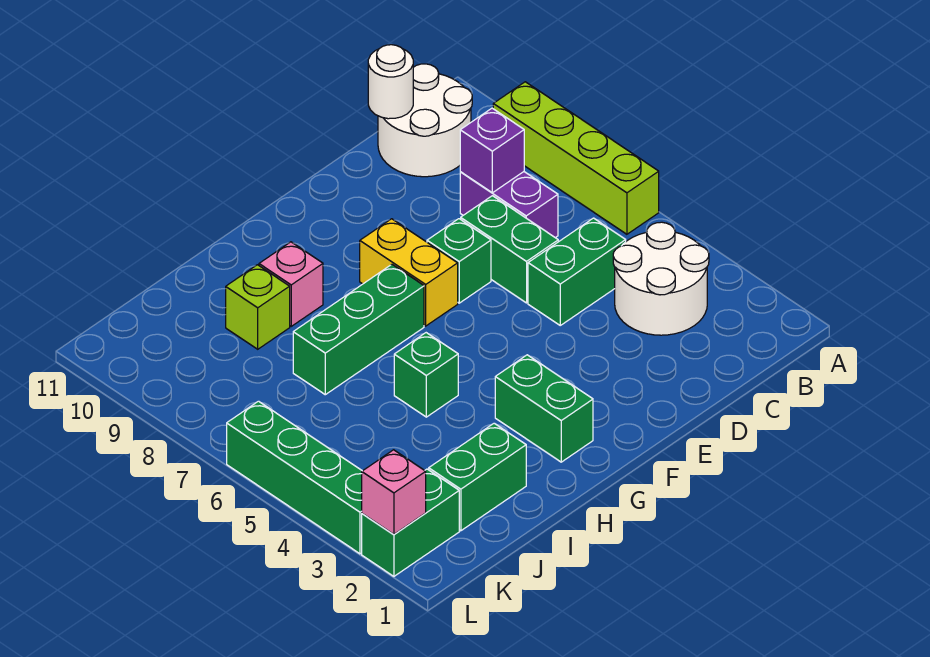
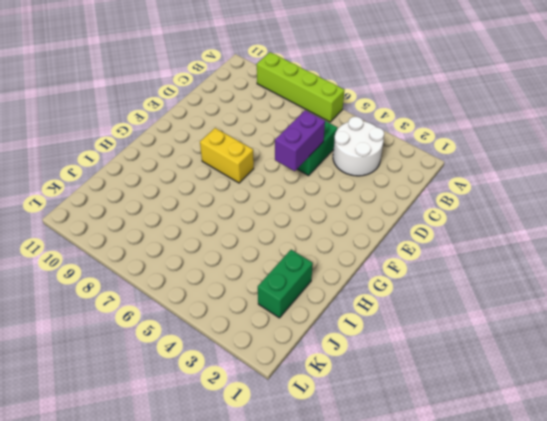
purple brick D5:E5 level 2 -> purple brick C7:C8 level 1
none -> white round brick B10:C11 level 1
none -> green brick D6:D7 level 1
none -> green brick E7 level 1

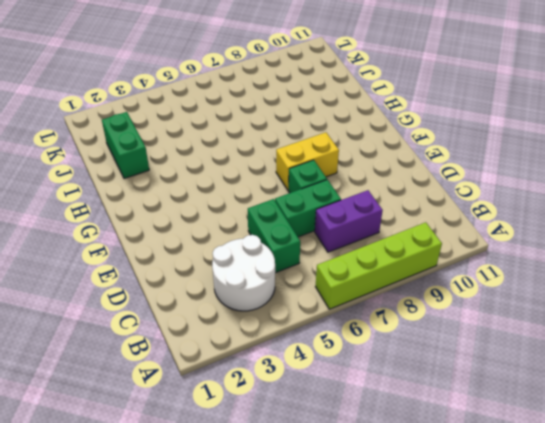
none -> white round brick B10:C11 level 1
none -> green brick G2:G3 level 1
none -> green brick G7:I7 level 1

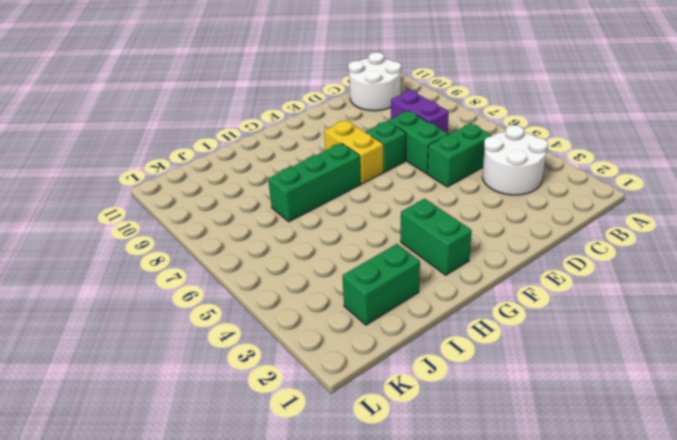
none -> lime brick A6:A9 level 1
none -> green brick H5 level 1
none -> pink brick H9 level 1

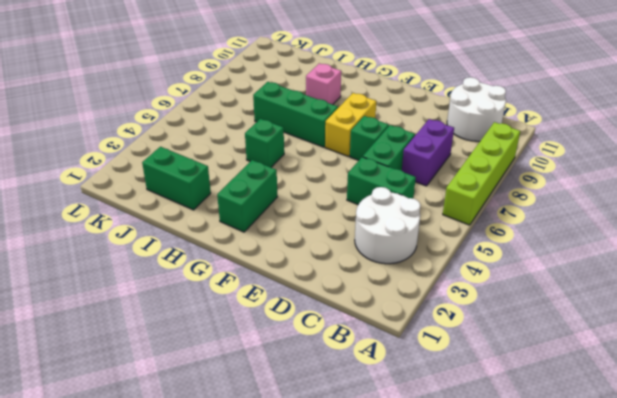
none -> lime brick I9 level 1
none -> green brick K2:L2 level 1
none -> green brick L3:L6 level 1

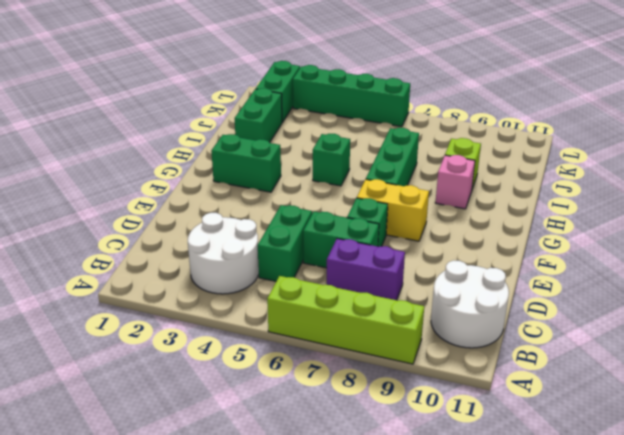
none -> purple brick C8 level 2
none -> white round brick C11 level 2
none -> pink brick L2 level 2

